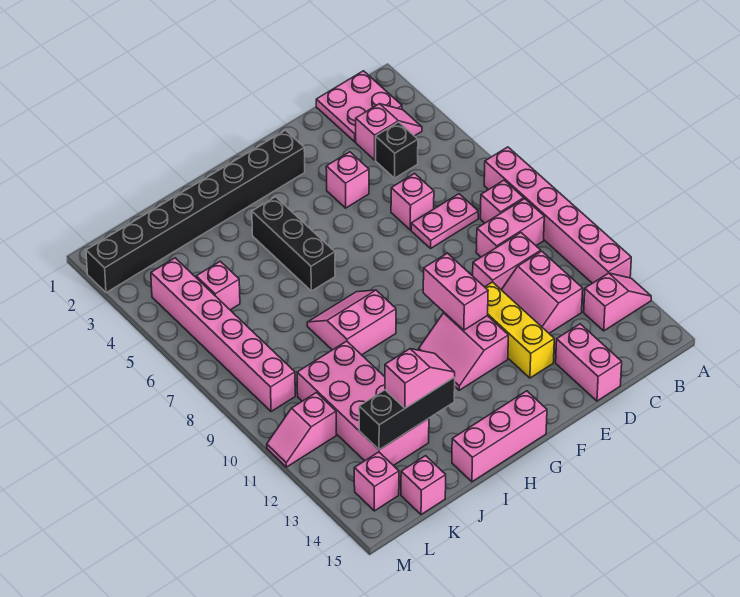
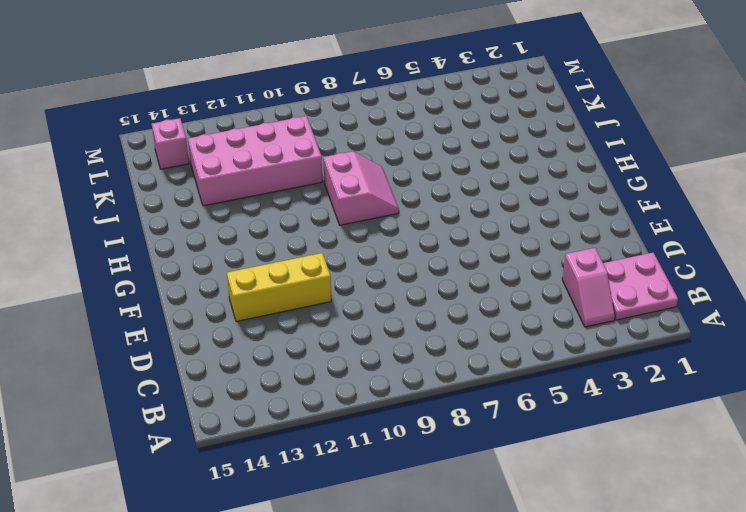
none -> pink brick A7:A12 level 1
none -> pink slope A13:B13 level 1 top B
none -> pink brick B8 level 1

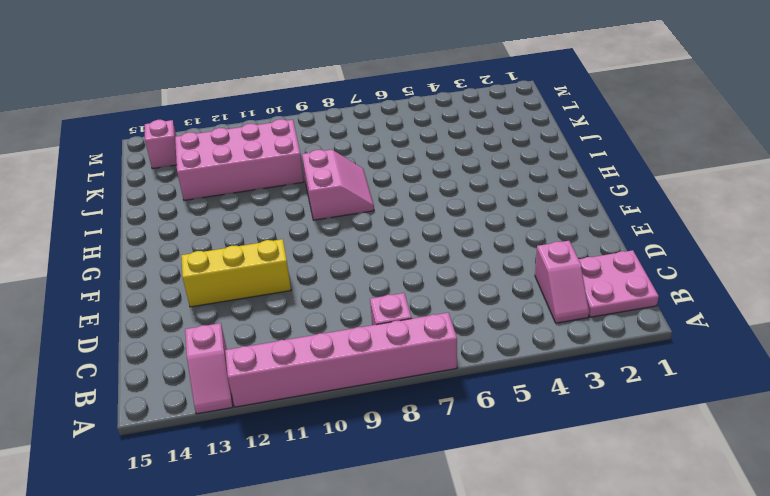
none -> pink brick B9:C9 level 1
none -> black brick C4 level 1
none -> pink plate C7:D7 level 1

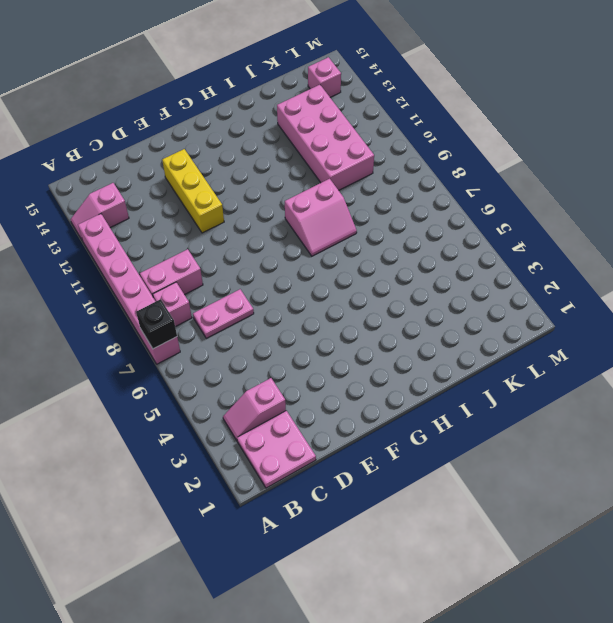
black brick A7 level 2 -> black brick C4 level 1
none -> pink brick C10:D10 level 1
none -> pink slope C11:D12 level 1 top C
none -> pink brick D6 level 1

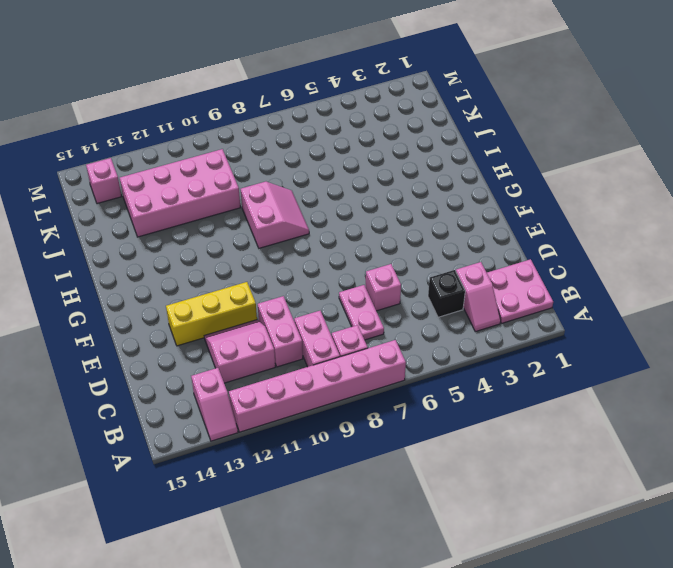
none -> pink brick D14:D15 level 1
none -> pink brick E4 level 1
none -> black brick F2:M2 level 1

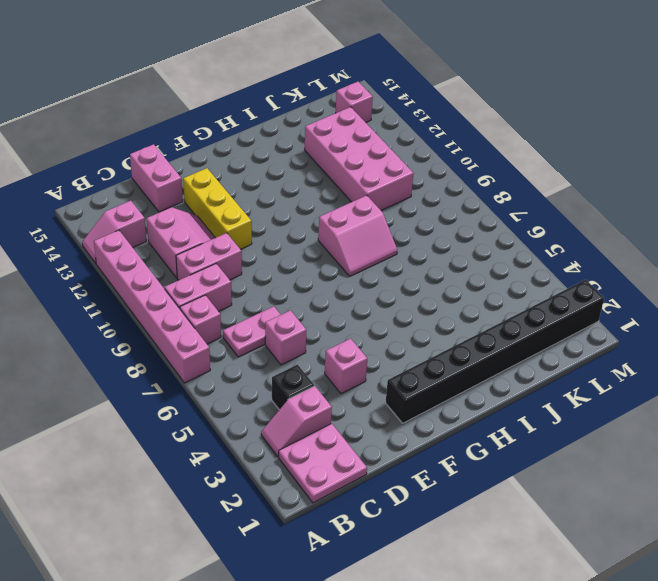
none -> pink slope F11:G12 level 1 top F
none -> pink brick G15:I15 level 1
none -> black brick H4:H6 level 1

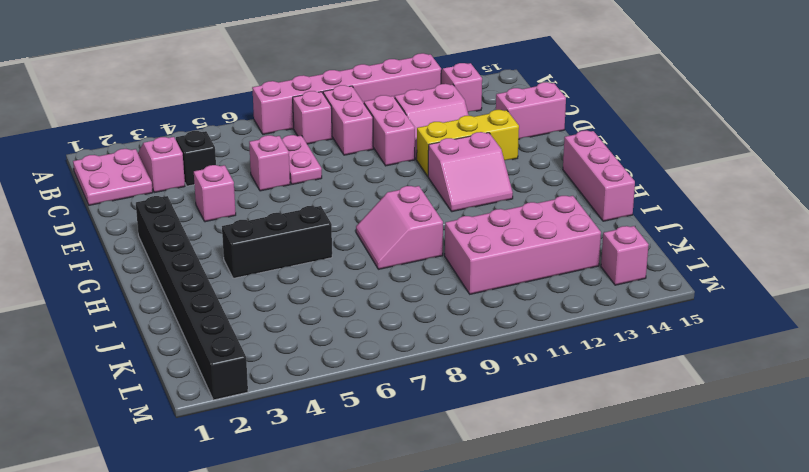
none -> pink brick K5 level 1
none -> pink brick K15 level 1
none -> pink brick L4:L9 level 1

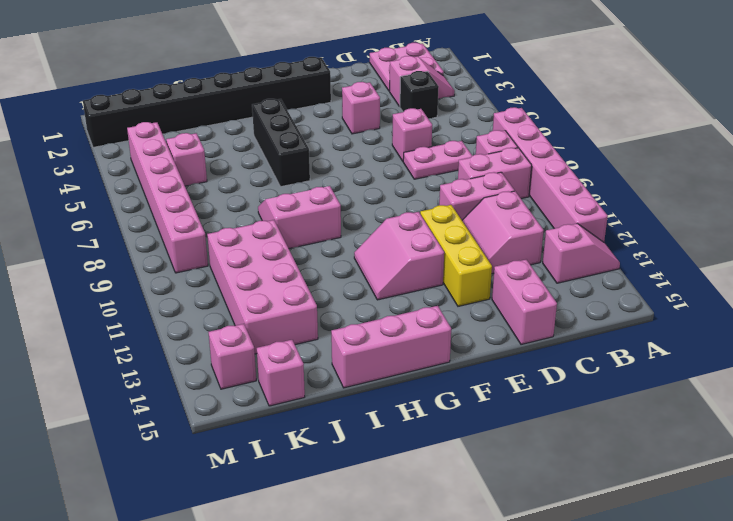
none -> pink slope L11:M11 level 1 top L
none -> pink brick F10:F11 level 2
none -> black brick I13:K13 level 2

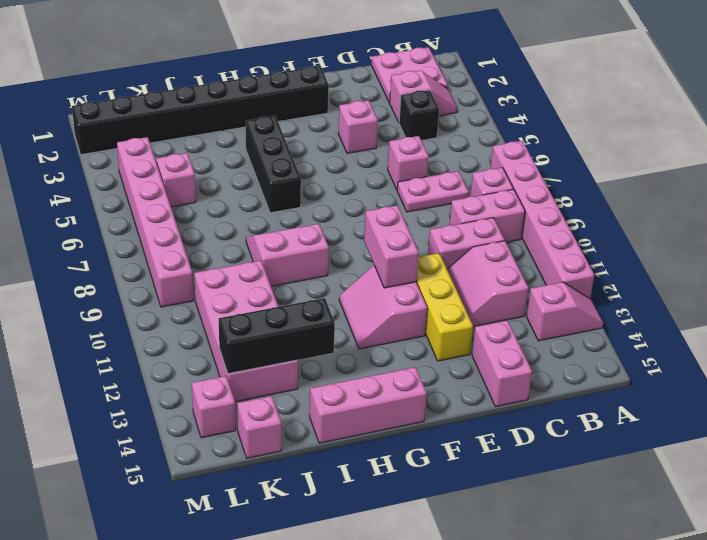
none -> pink slope L11:M11 level 1 top L
none -> pink slope I13:J13 level 3 top J

